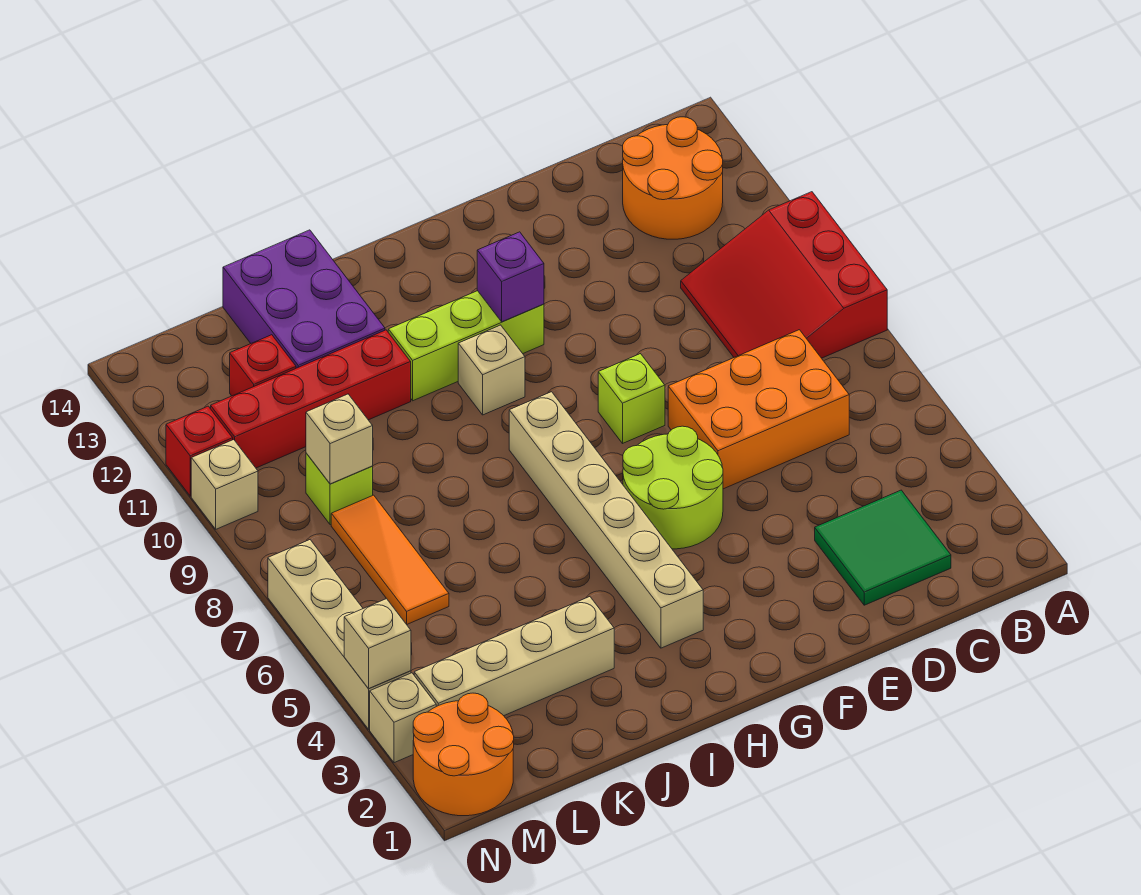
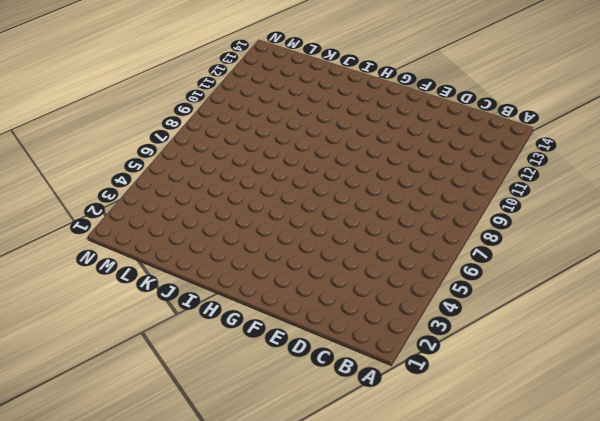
none -> red slope A8:C10 level 1 top A
none -> orange round brick B12:C13 level 1
none -> green tile C2:D3 level 1

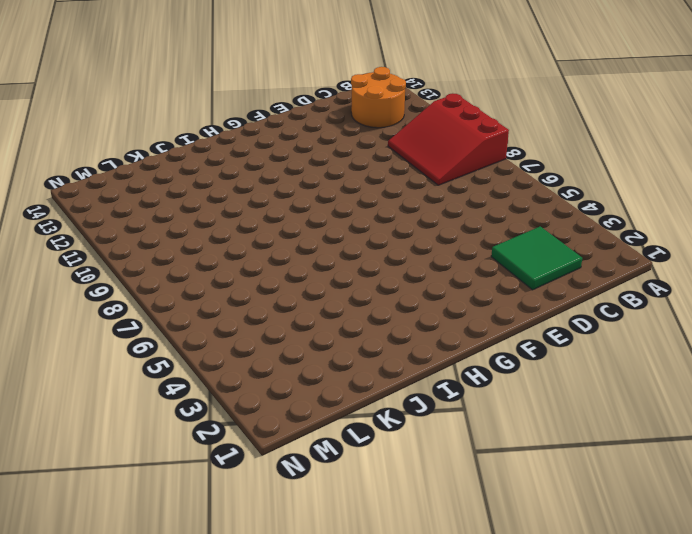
none -> orange brick C6:E7 level 1
none -> lime round brick F5:G6 level 1
none -> lime brick F8 level 1

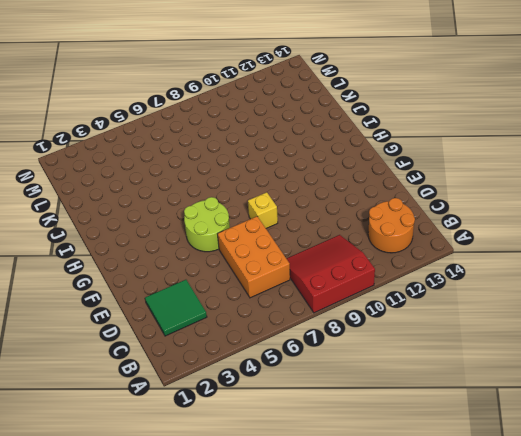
yellow brick F8 level 1 -> lime brick F8 level 1
none -> lime brick G11:I11 level 1
none -> tan brick H3:H8 level 1
none -> tan brick H10 level 1

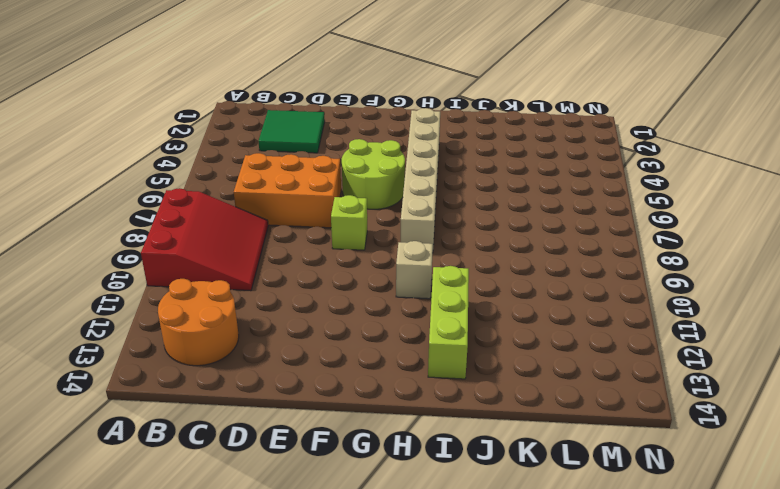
lime brick I11:I13 level 1 -> lime brick G11:I11 level 1
none -> tan brick J3:M3 level 1
none -> red brick J11:M11 level 1
none -> purple brick J12:K14 level 1

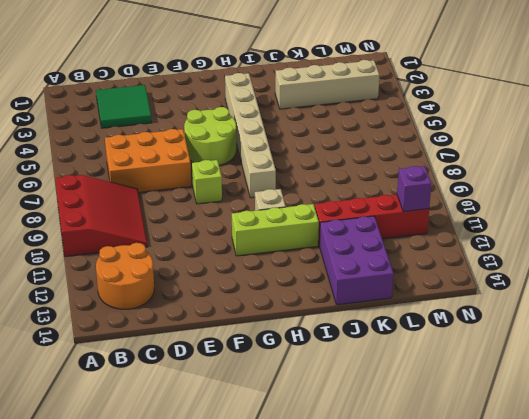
purple brick M11 level 2 -> purple brick G11 level 2
none -> orange tile L6:L8 level 1
none -> lime brick L9 level 1
none -> red brick L12 level 1

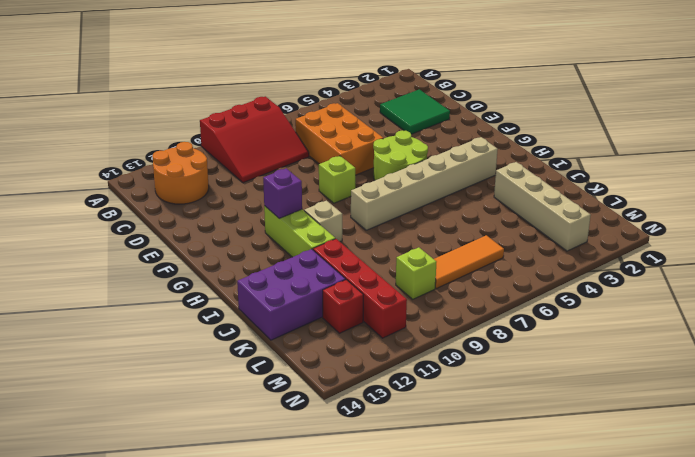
none -> orange round brick M1:N2 level 1
none -> tan brick N3 level 1
none -> tan brick N4:N7 level 1

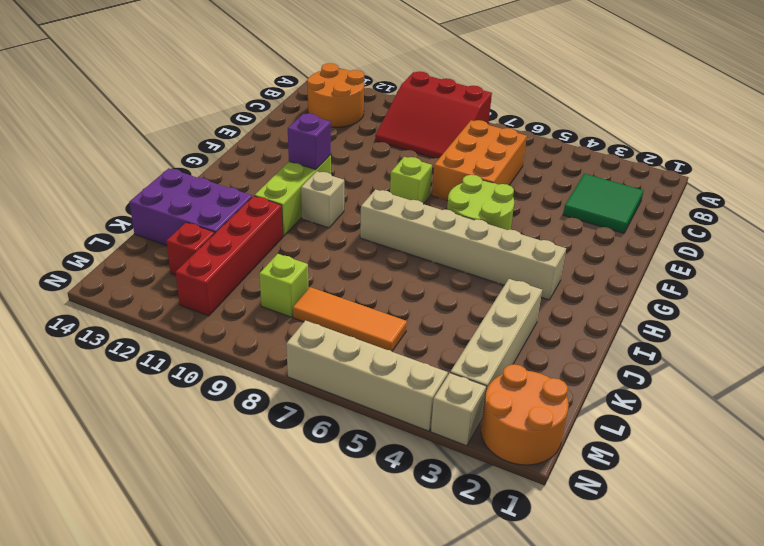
none -> tan brick N10 level 1
none -> red brick N11 level 1
none -> tan brick L9 level 2

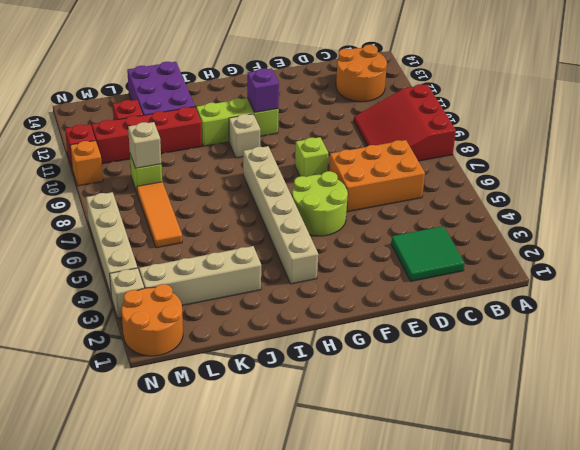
orange brick N10 level 1 -> tan brick N10 level 1
none -> tan brick N4 level 2

